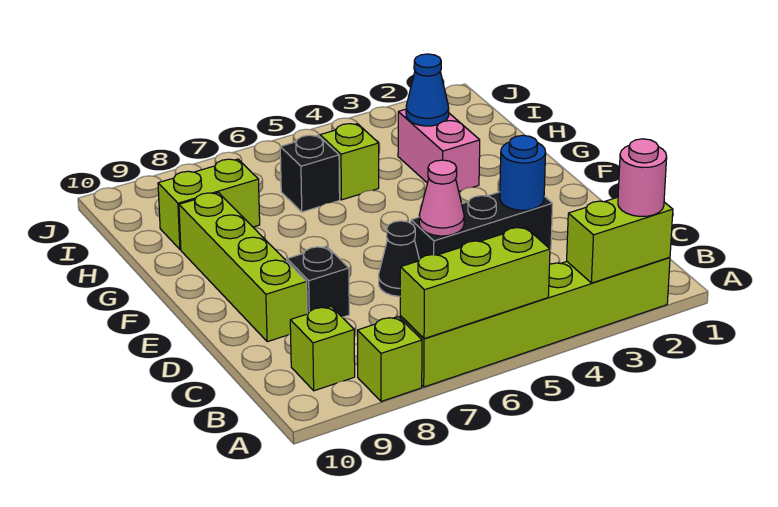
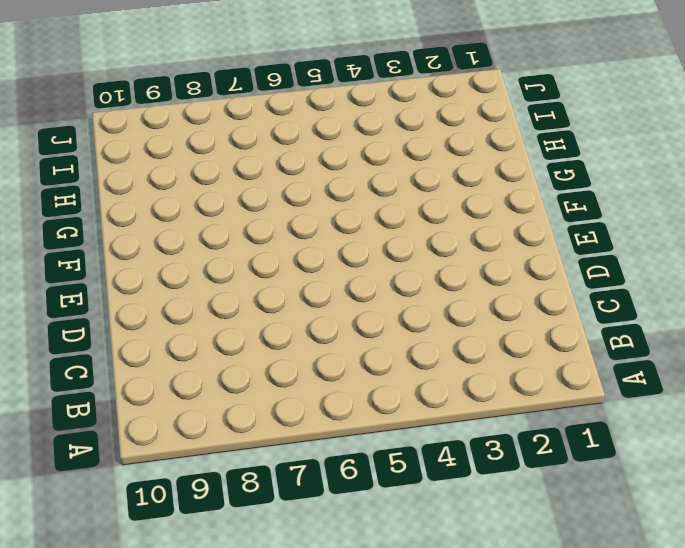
none -> lime brick A2:A7 level 1
none -> lime brick A8 level 1
none -> lime brick B9 level 1

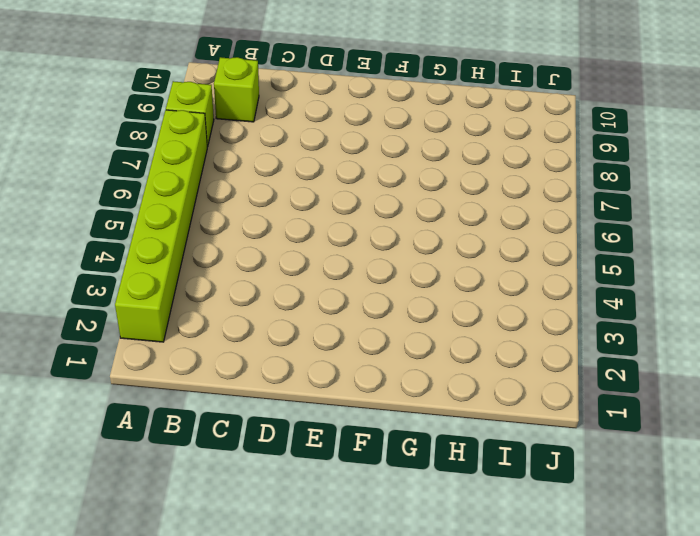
none -> black brick D3:D5 level 1
none -> black cone D6 level 1
none -> black brick D8 level 1

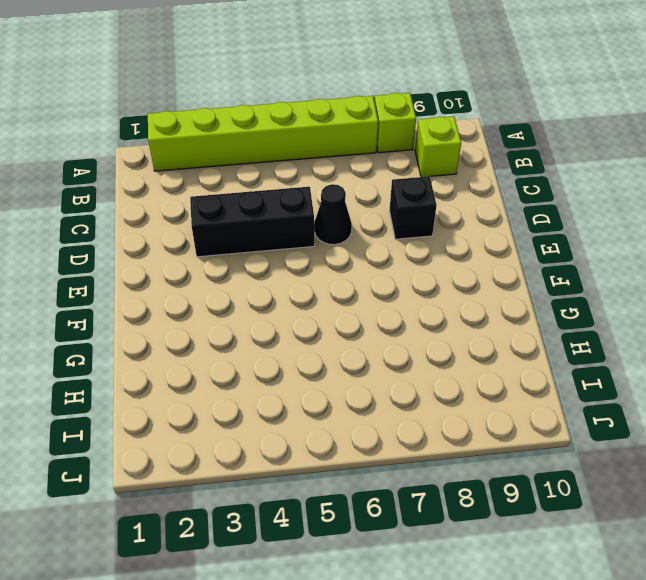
none -> lime brick D9:G9 level 1
none -> pink brick G3:H3 level 1
none -> lime brick H5 level 1

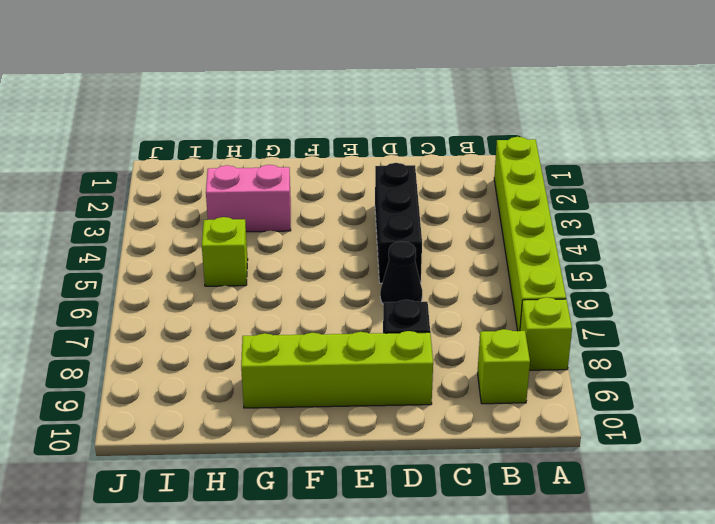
none -> black brick H6 level 1
none -> lime brick H8:H9 level 1
none -> lime brick A2:A3 level 2

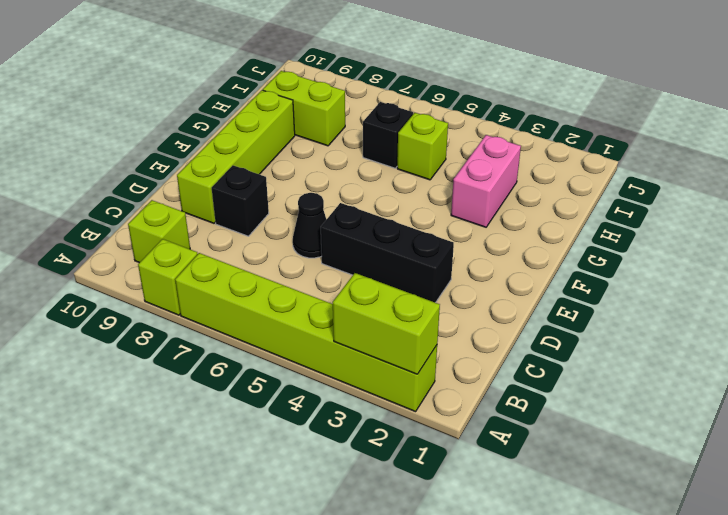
none -> lime brick A5:A7 level 2
none -> blue round brick D3 level 2
none -> pink cone D5 level 2

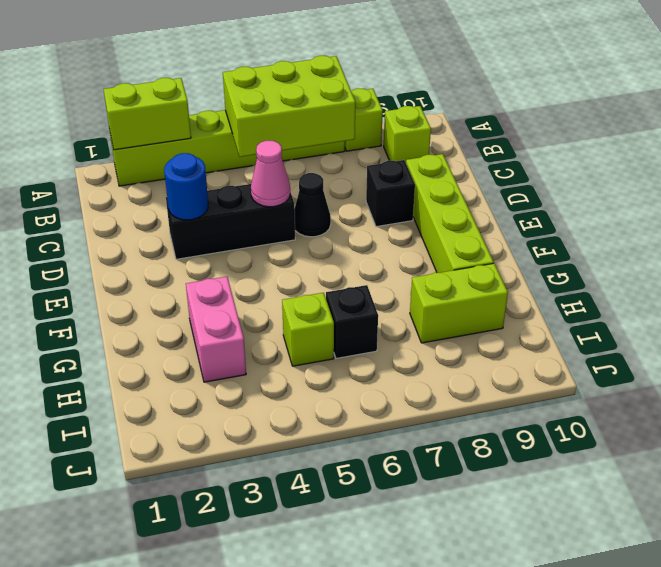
lime brick A5:B7 level 2 -> lime brick A5:A7 level 2
none -> blue cone H3 level 2
none -> pink round brick A2 level 3

